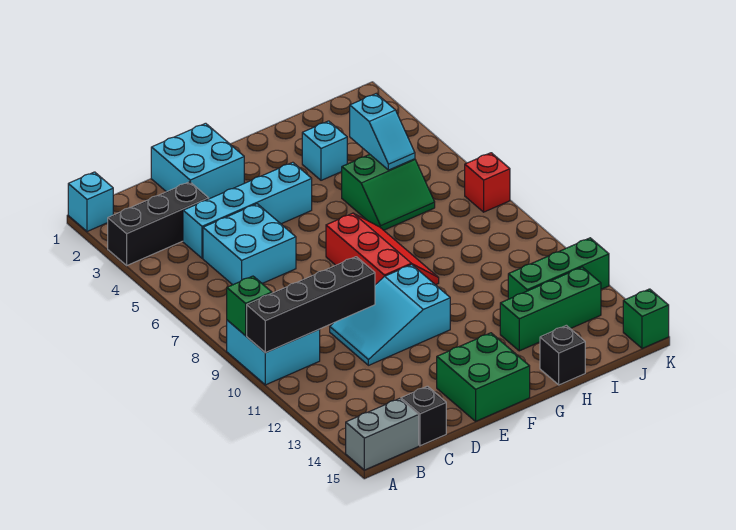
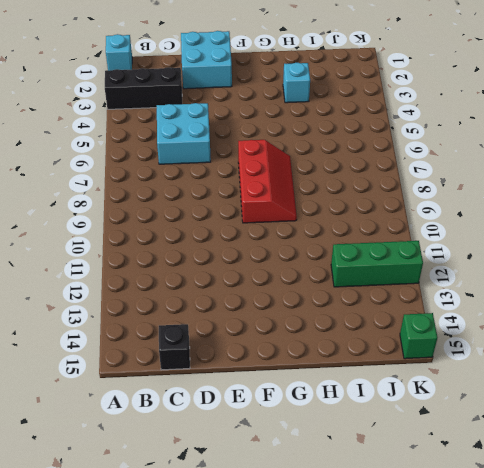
none -> cyan brick A9:B10 level 1
none -> grey brick A15:B15 level 1
none -> cyan brick C4:F4 level 1

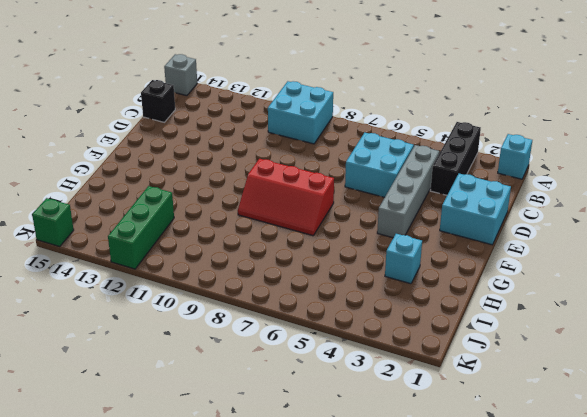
grey brick A15 level 1 -> grey brick A15:B15 level 1
grey brick C4:F4 level 1 -> cyan brick C4:F4 level 1
none -> cyan slope D10:F11 level 1 top F
none -> green brick E14:F15 level 1
none -> green slope H5:I6 level 1 top 5

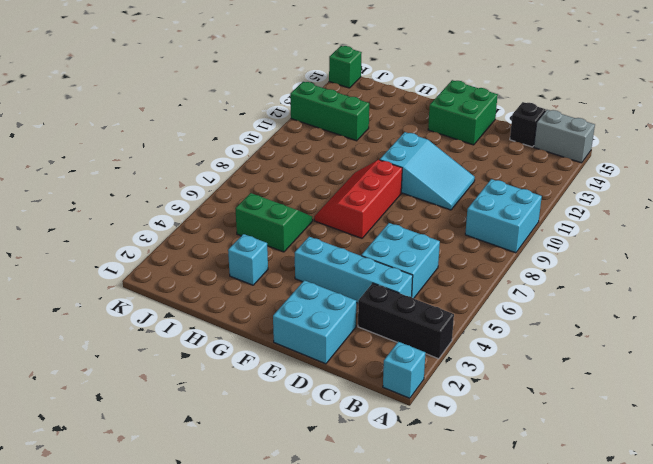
none -> green brick H13:J13 level 1
none -> black brick H15 level 1
none -> red brick K7 level 1

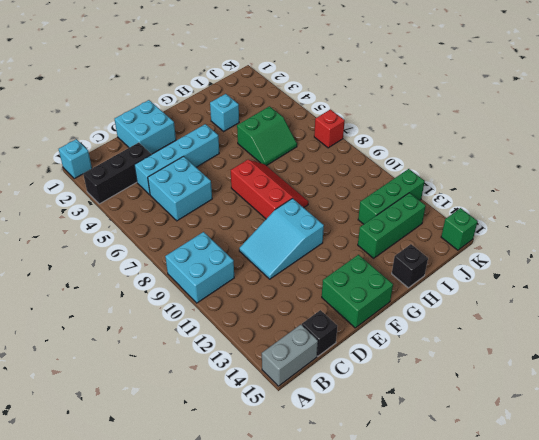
none -> green brick A9 level 2
none -> black brick A10:D10 level 2
none -> cyan slope I4:I5 level 2 top 4

